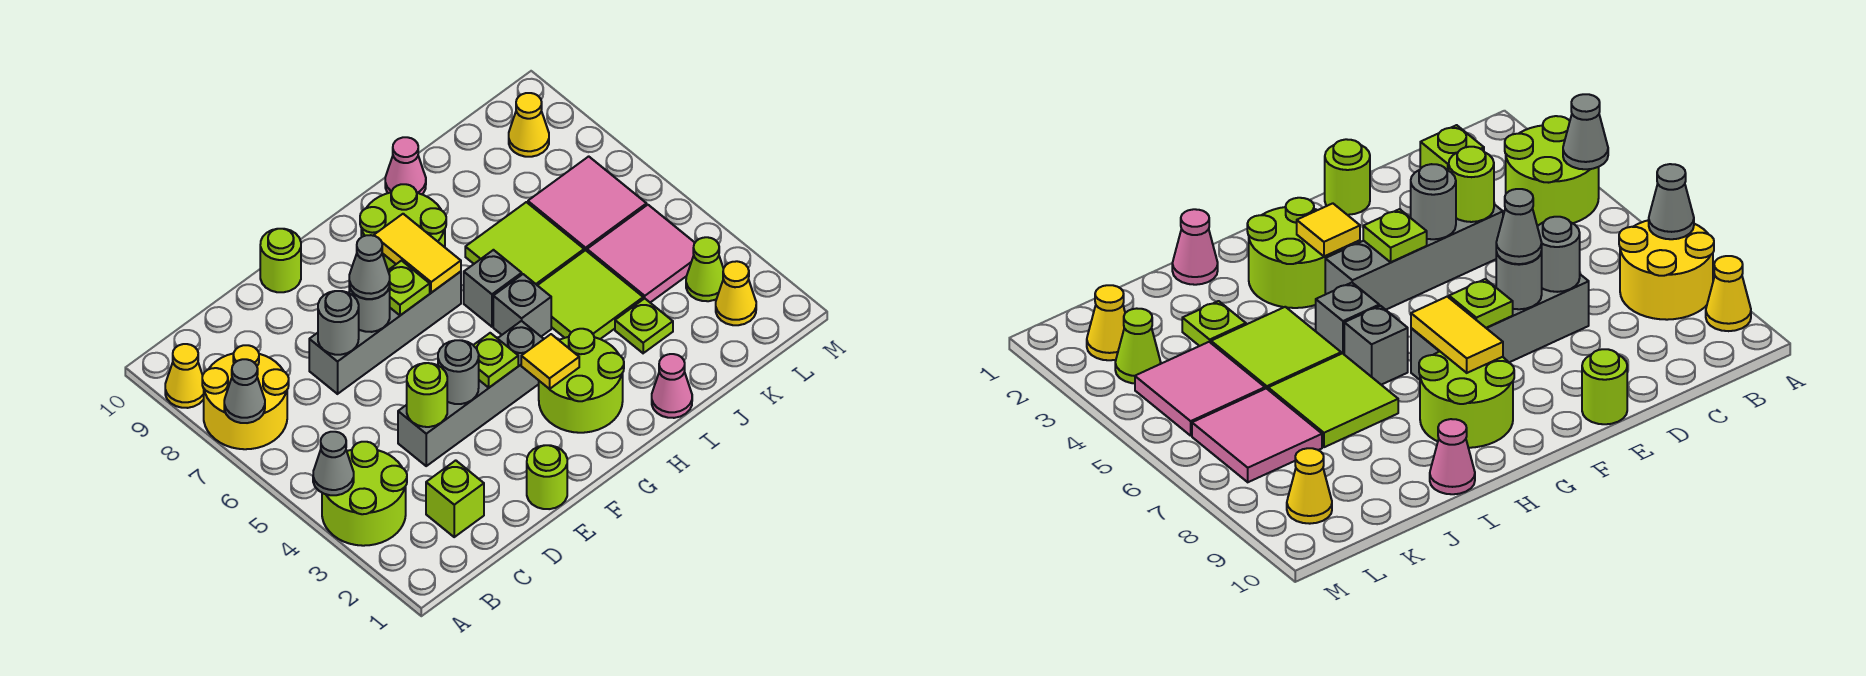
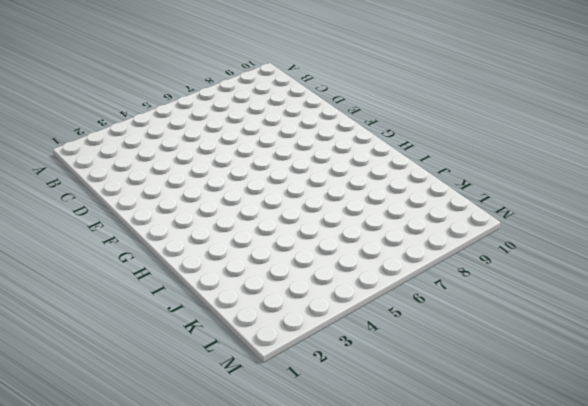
none -> lime round brick A3:B4 level 1
none -> yellow round brick A7:B8 level 1
none -> yellow cone A9 level 1
none -> lime brick C2 level 1

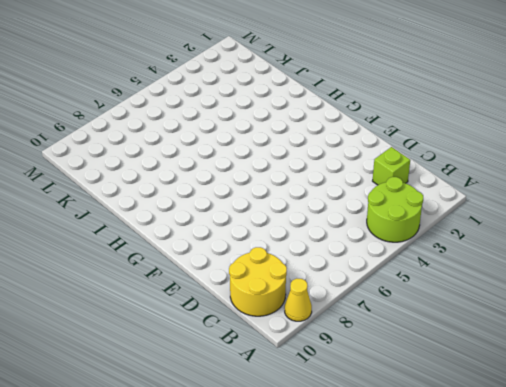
yellow round brick B9:C10 level 1 -> yellow round brick A7:B8 level 1
none -> grey brick D4:G4 level 1
none -> grey brick D7:G7 level 1
none -> lime round brick E1 level 1
none -> lime round brick E10 level 1

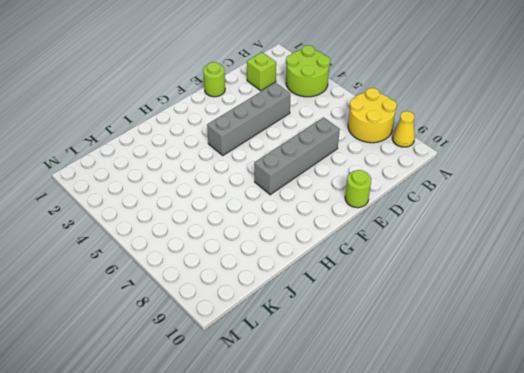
none -> lime round brick G2:H3 level 1
none -> lime round brick G8:H9 level 1
none -> grey brick H5 level 1
none -> grey brick H6 level 1

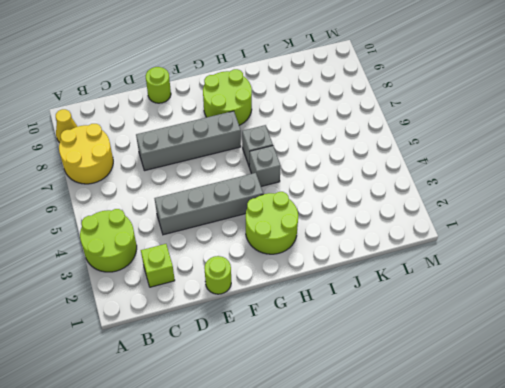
none -> pink cone I1 level 1
none -> lime tile I4:J5 level 1
none -> lime tile I6:J7 level 1
none -> pink cone I10 level 1

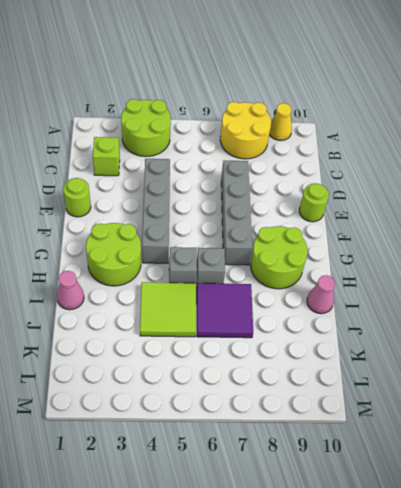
purple tile I6:J7 level 1 -> lime tile I6:J7 level 1
none -> lime plate J3 level 1
none -> pink tile K4:L5 level 1
none -> pink tile K6:L7 level 1
none -> yellow cone L2 level 1

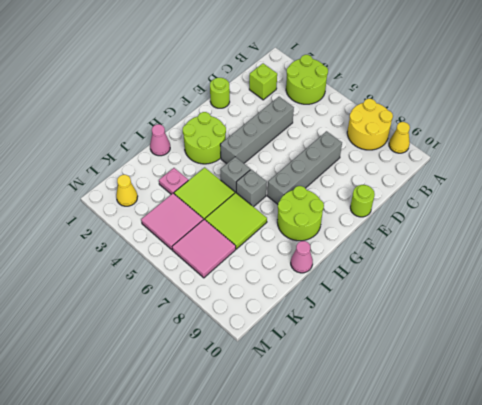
pink plate J3 level 1 -> lime plate J3 level 1
none -> lime cone L3 level 1
none -> yellow cone L9 level 1
none -> grey cone A4 level 2
none -> grey cone A7 level 2

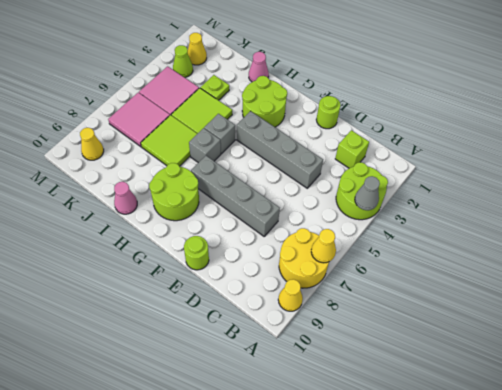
yellow cone A7 level 2 -> grey cone A7 level 2
none -> lime round brick D4 level 2
none -> grey round brick D7 level 2
none -> grey round brick E4 level 2
none -> grey round brick E7 level 2

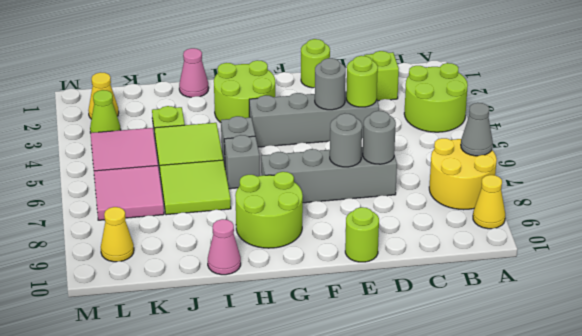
none -> grey cone A4 level 2
none -> lime plate F4 level 2
none -> lime plate F7 level 2
none -> yellow tile G3 level 2

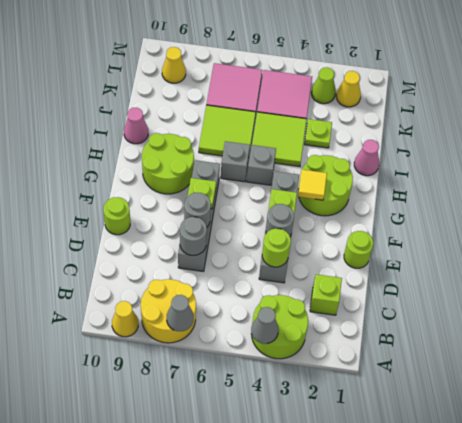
none -> yellow tile G7:G8 level 2
none -> grey cone E7 level 3

